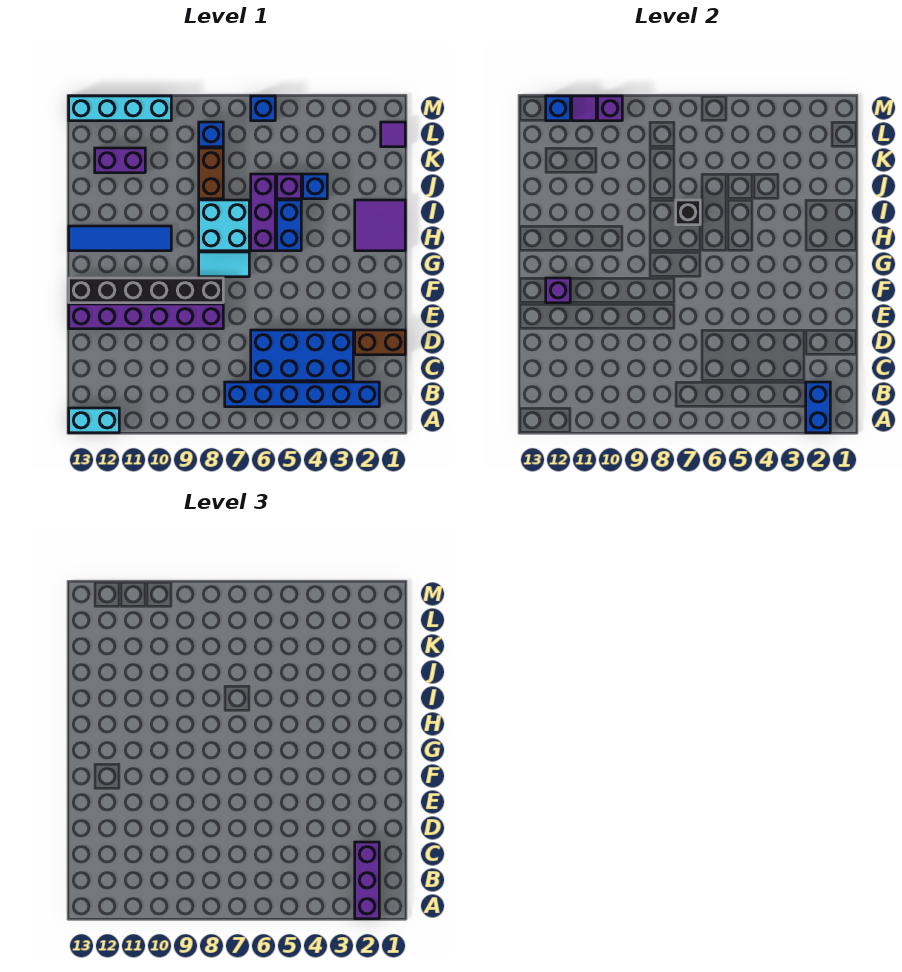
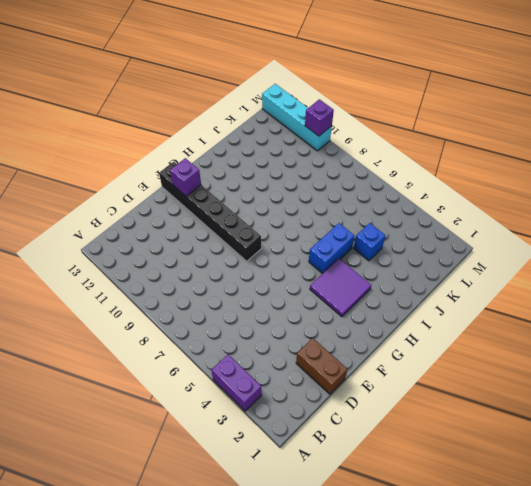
purple brick A3:A4 level 1 -> purple brick K11:K12 level 1
purple tile G3:H4 level 1 -> purple tile H1:I2 level 1
none -> cyan brick A12:A13 level 1
none -> blue brick B2:B7 level 1
none -> blue brick C3:D6 level 1

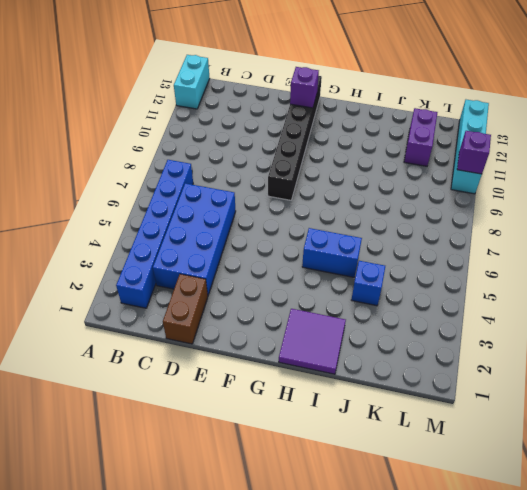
none -> purple brick E8:E13 level 1
none -> cyan tile G7:G8 level 1
none -> purple brick H6:J6 level 1

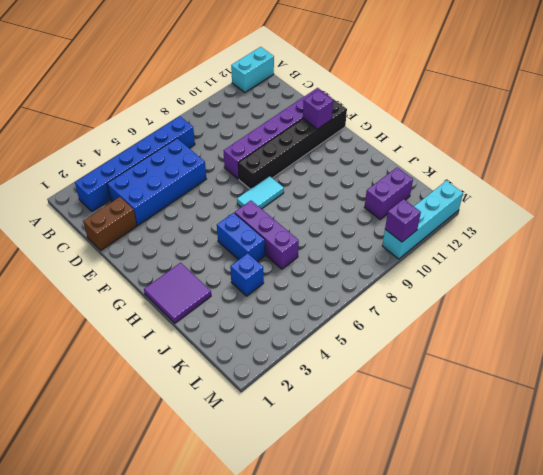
none -> cyan brick H7:I8 level 1
none -> blue tile H10:H13 level 1
none -> purple brick J5 level 1

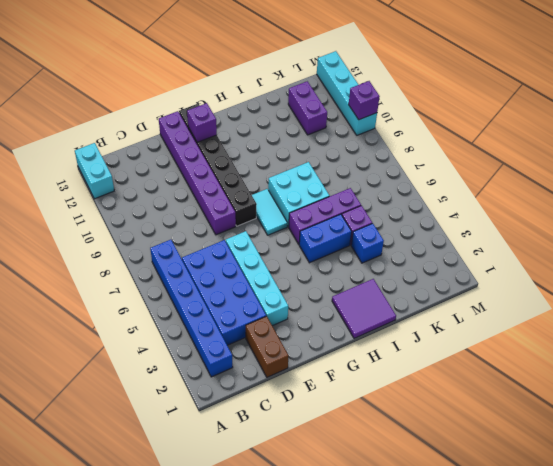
cyan brick E3:E6 level 1 -> none
none -> blue tile H10:H13 level 1
none -> brown brick J8:K8 level 1
none -> purple tile L1 level 1

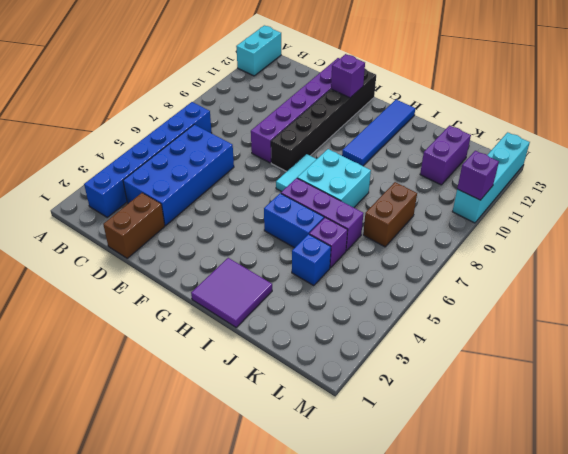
brown brick K7:K8 level 1 -> brown brick J8:K8 level 1
none -> purple tile L1 level 1
none -> blue brick L8 level 1
none -> blue brick M6 level 1

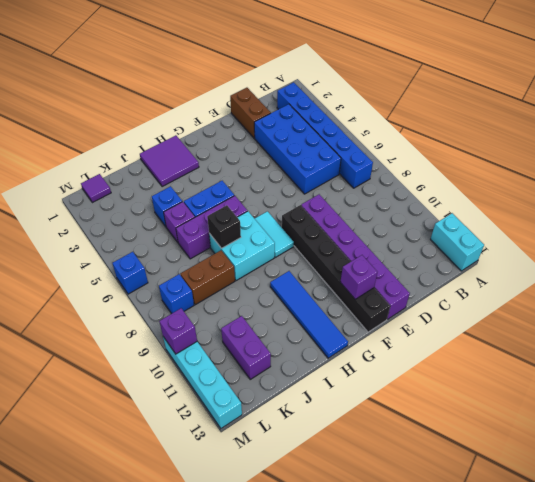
none -> blue brick A2:B2 level 2
none -> purple tile M11 level 2
none -> blue brick M12 level 2

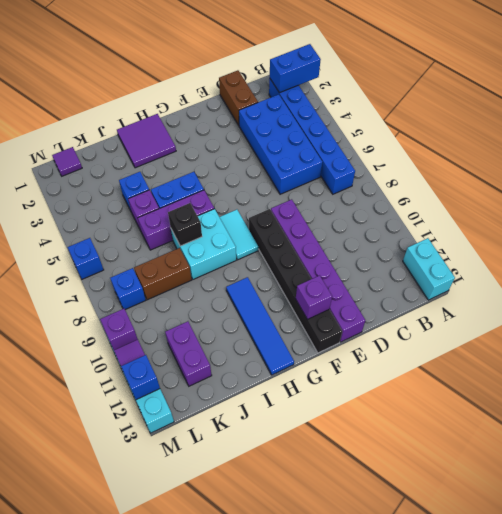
none -> purple brick A2:C2 level 3

